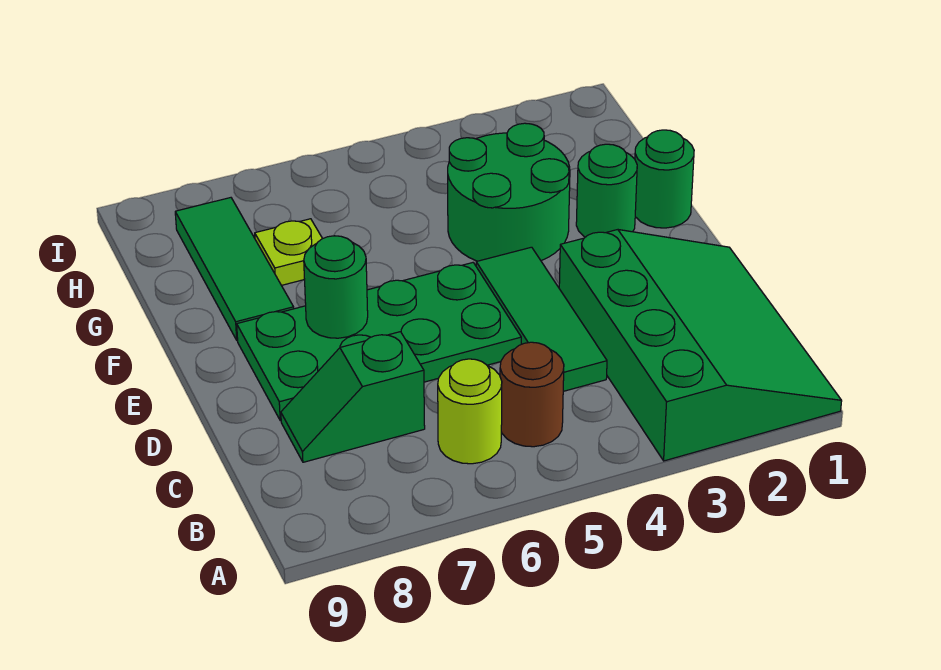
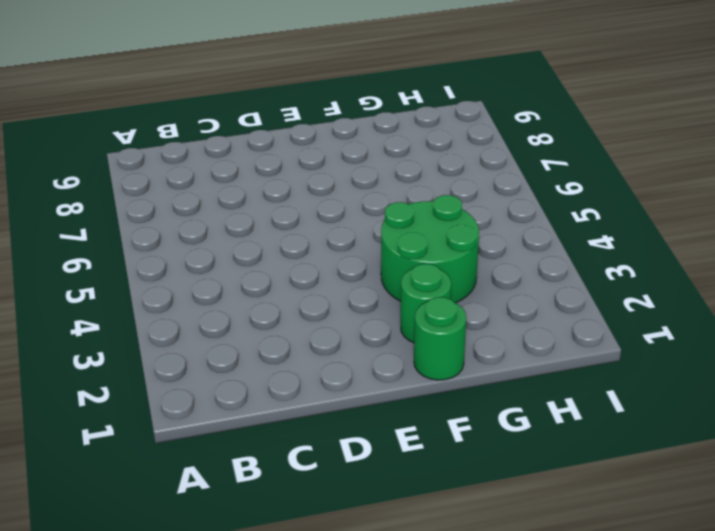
none -> green slope A1:D3 level 1 top 3
none -> brown round brick B5 level 1
none -> lime round brick B6 level 1

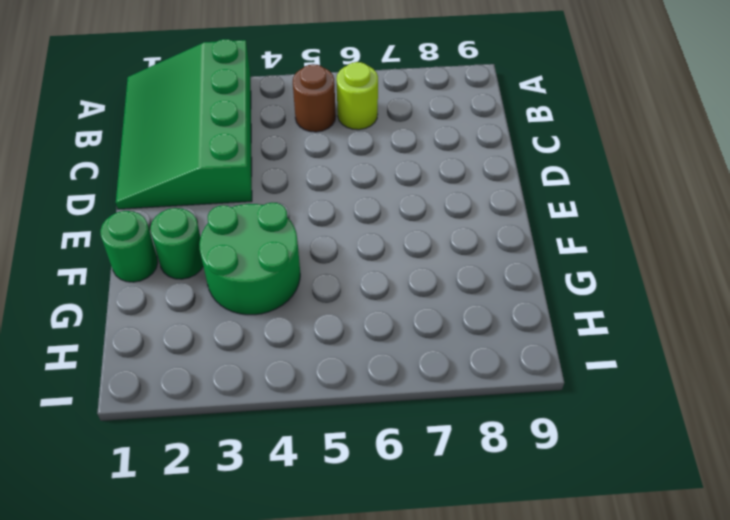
none -> green tile C4:E4 level 1
none -> green slope C7:C8 level 1 top 7
none -> green plate D5:E8 level 1

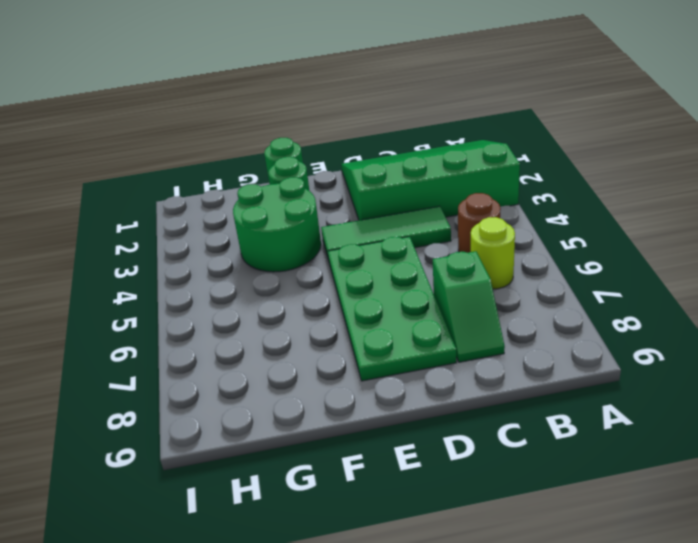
none -> green tile F8:H8 level 1
none -> lime plate G7 level 1
none -> green round brick E7 level 2

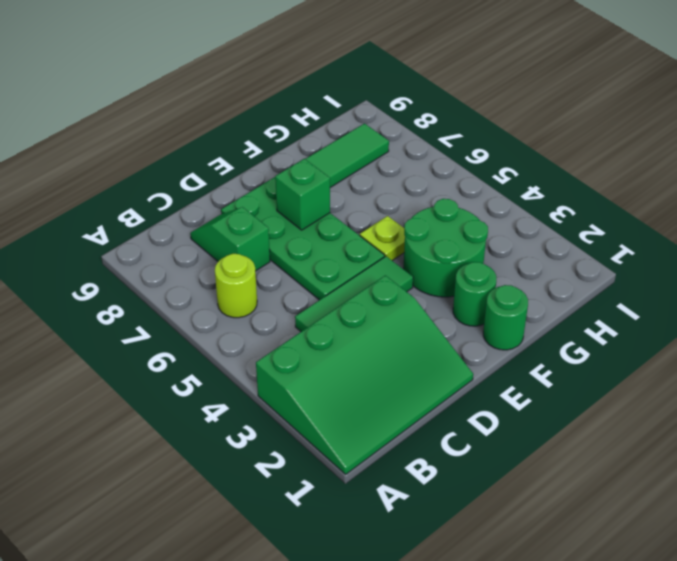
green brick E7 level 2 -> green round brick E7 level 2
lime plate F5 level 1 -> lime plate G7 level 1
none -> brown round brick B5 level 1

